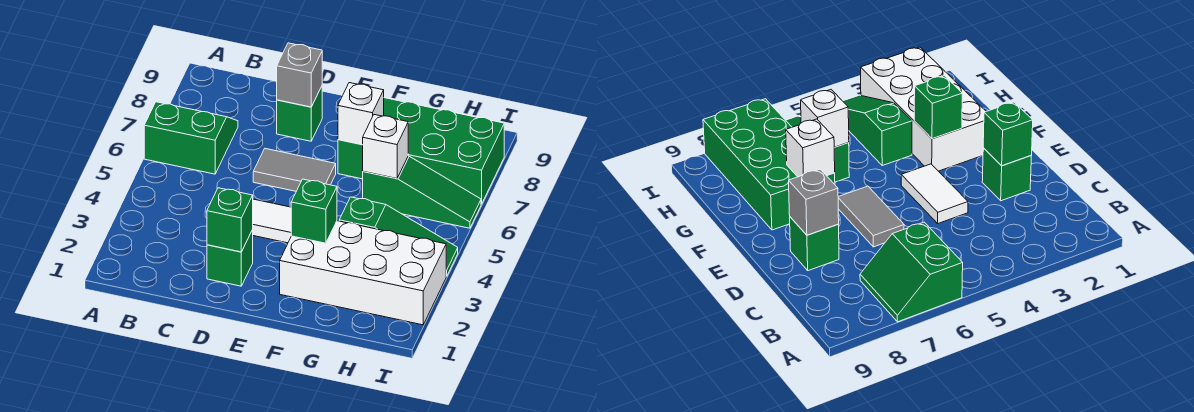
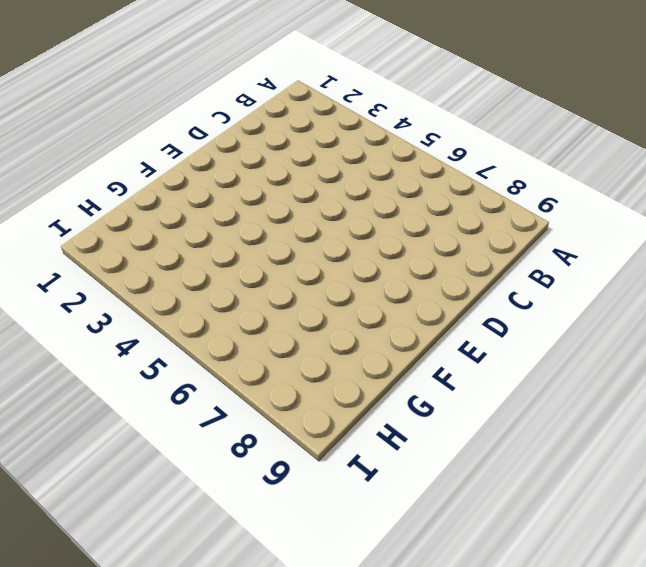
none -> green slope A6:B7 level 1 top 6
none -> green brick D2 level 1
none -> white tile D4:E4 level 1

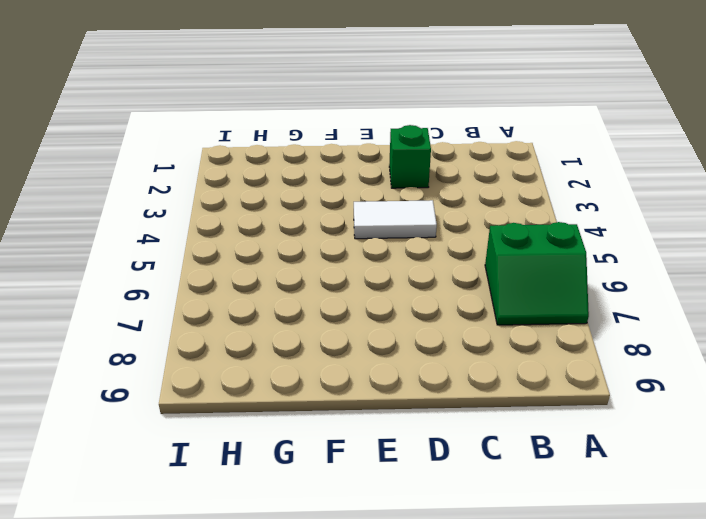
none -> grey tile D6:E6 level 1
none -> green brick D8 level 1
none -> white brick F2:I3 level 1

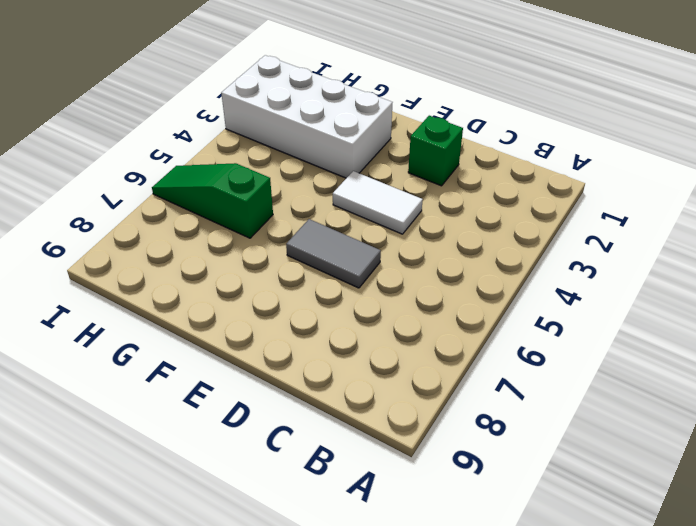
none -> green slope A6:B7 level 1 top 6
none -> green brick D8 level 1
none -> green brick F7:I8 level 1

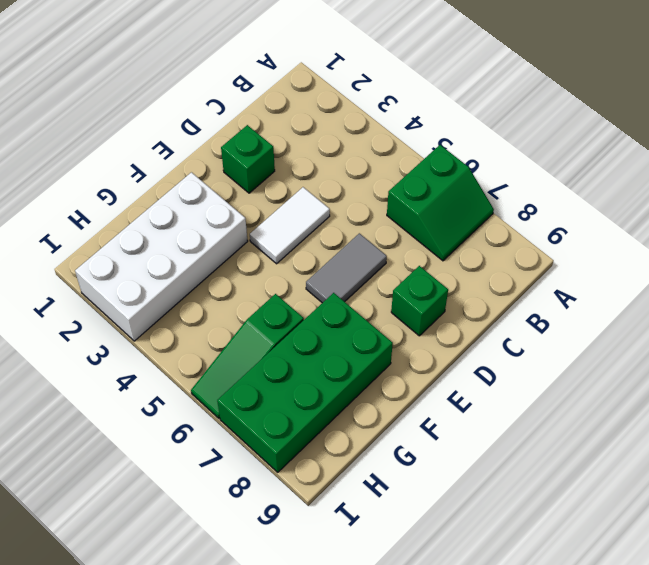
none -> green slope G4:I4 level 1 top G
none -> green brick D2 level 2
none -> grey brick D8 level 2

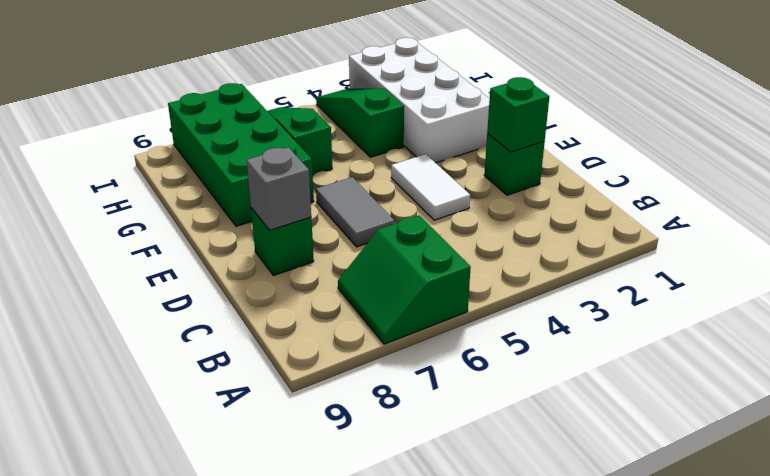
none -> green brick F3 level 2
none -> white brick F7 level 2
none -> white brick G6 level 2

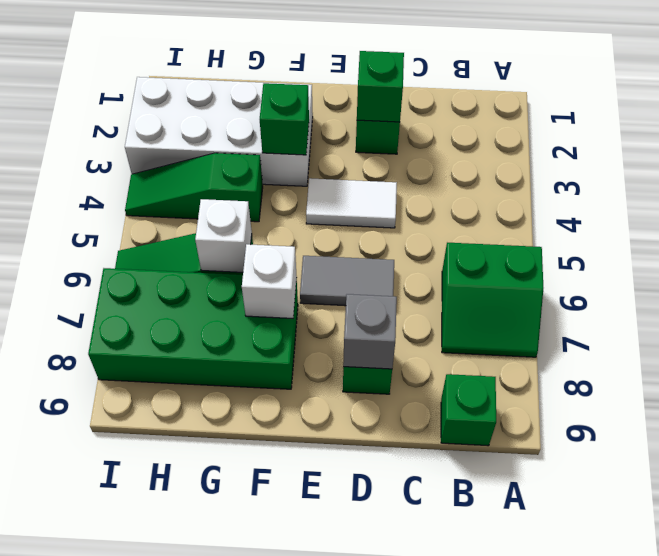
green brick B9 level 1 -> none

